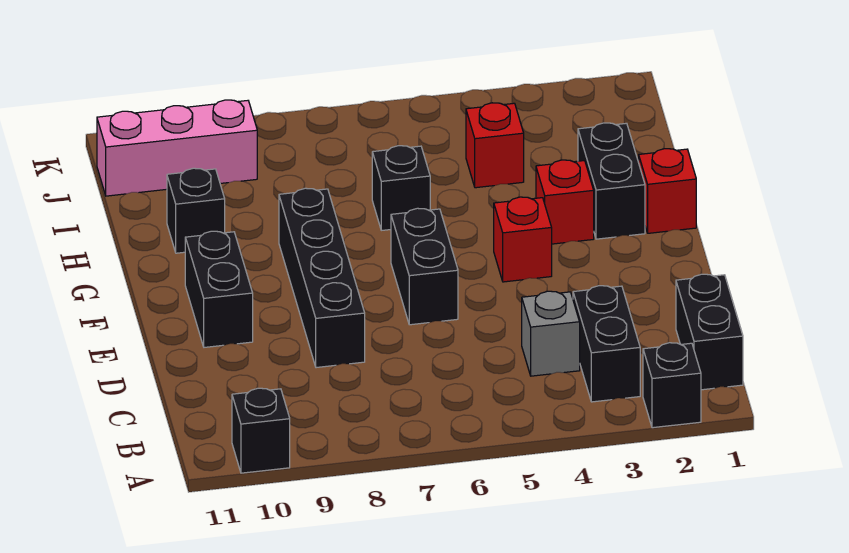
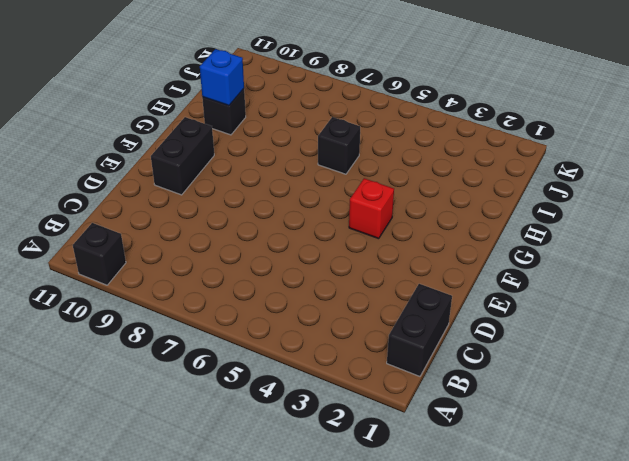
blue brick H10 level 2 -> none
none -> black brick A2 level 1
none -> black brick B3:C3 level 1
none -> grey brick C4 level 1

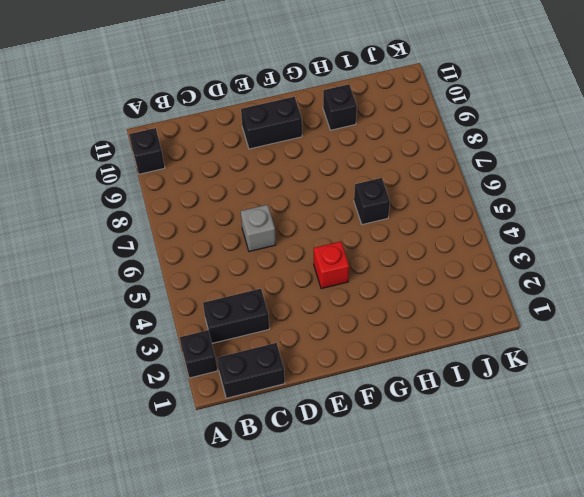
grey brick D6 level 1 -> grey brick C4 level 1
none -> black brick D8:G8 level 1
none -> black brick E6:F6 level 1
none -> red brick G1 level 1

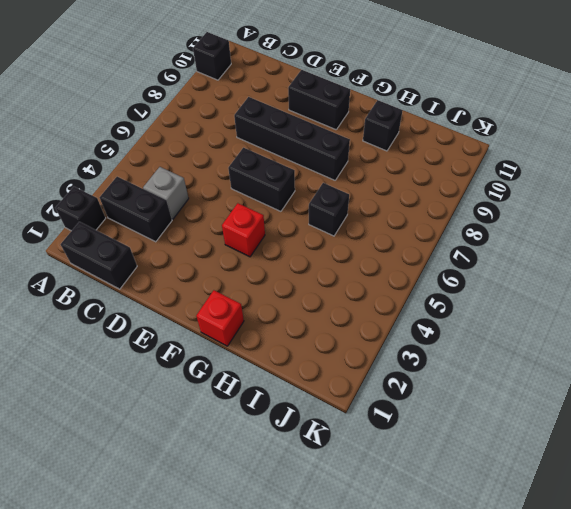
none -> black brick G2:H2 level 1
none -> red brick G3 level 1
none -> red brick I4 level 1

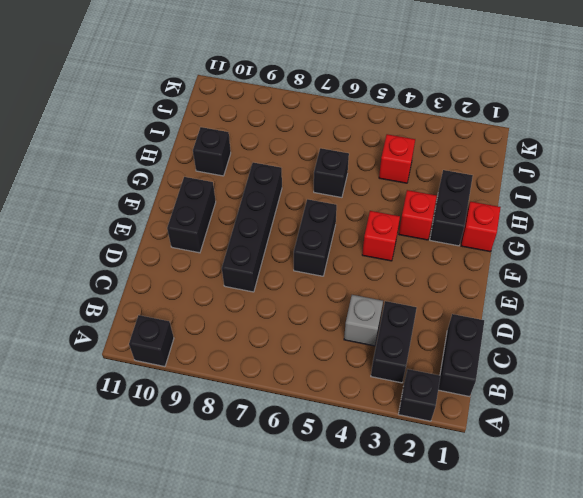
none -> pink brick J9:J11 level 1

